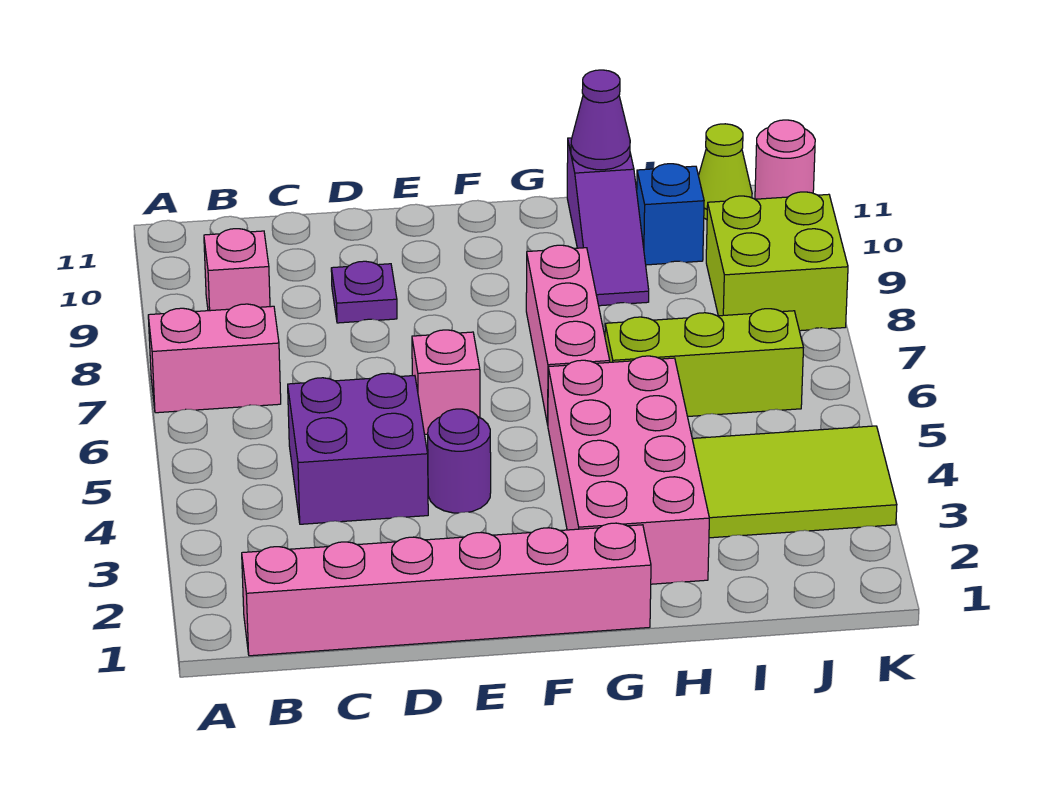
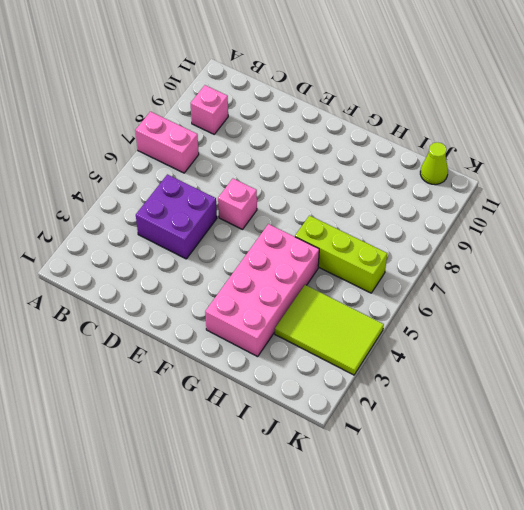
none -> pink brick B1:G1 level 1
none -> purple plate D9 level 1
none -> purple round brick E4 level 1

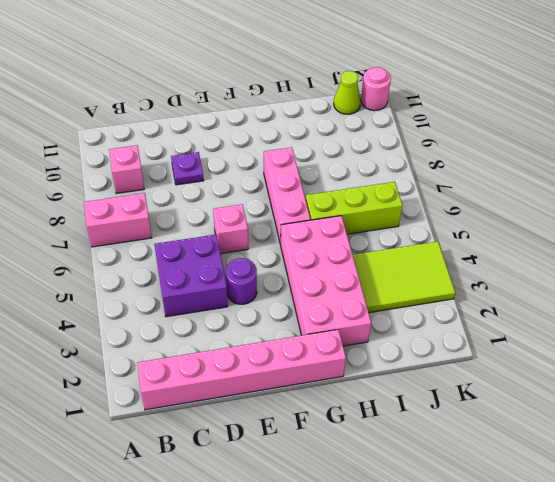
none -> purple slope H9:H11 level 1 top 11
none -> blue brick I10 level 1
none -> lime brick J8:K9 level 1

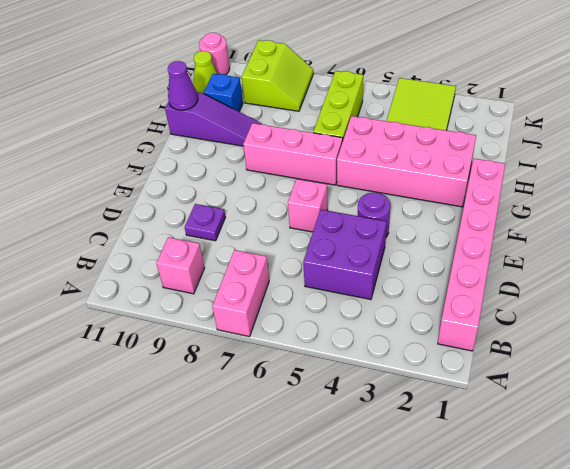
lime slope J8:K9 level 1 top 9 -> lime brick J8:K9 level 1

